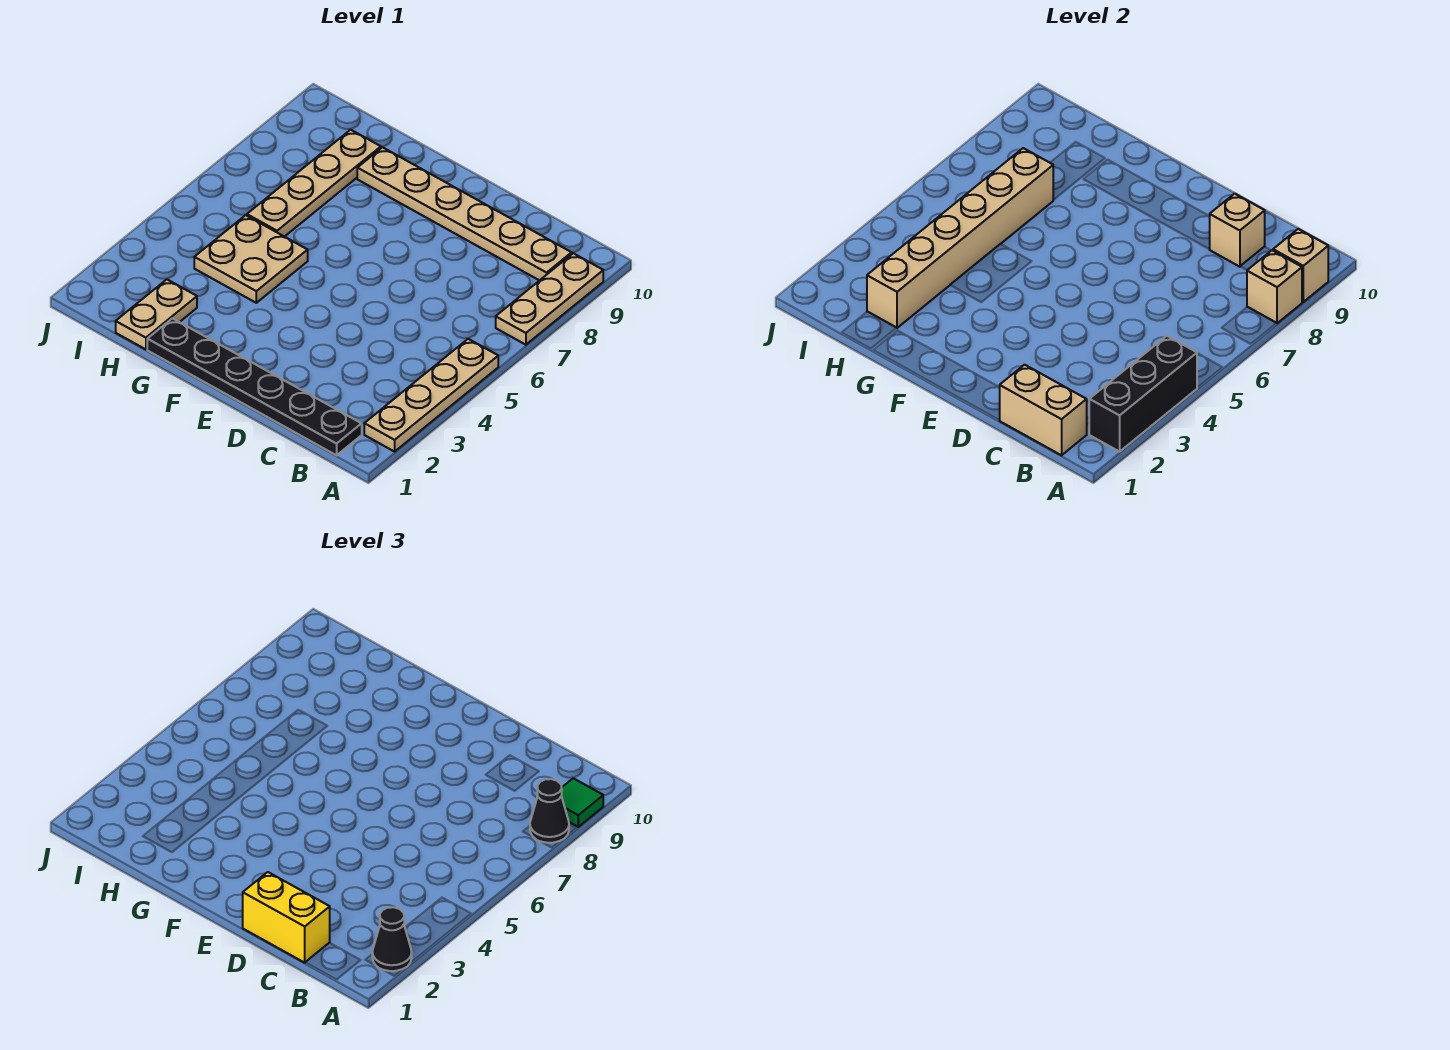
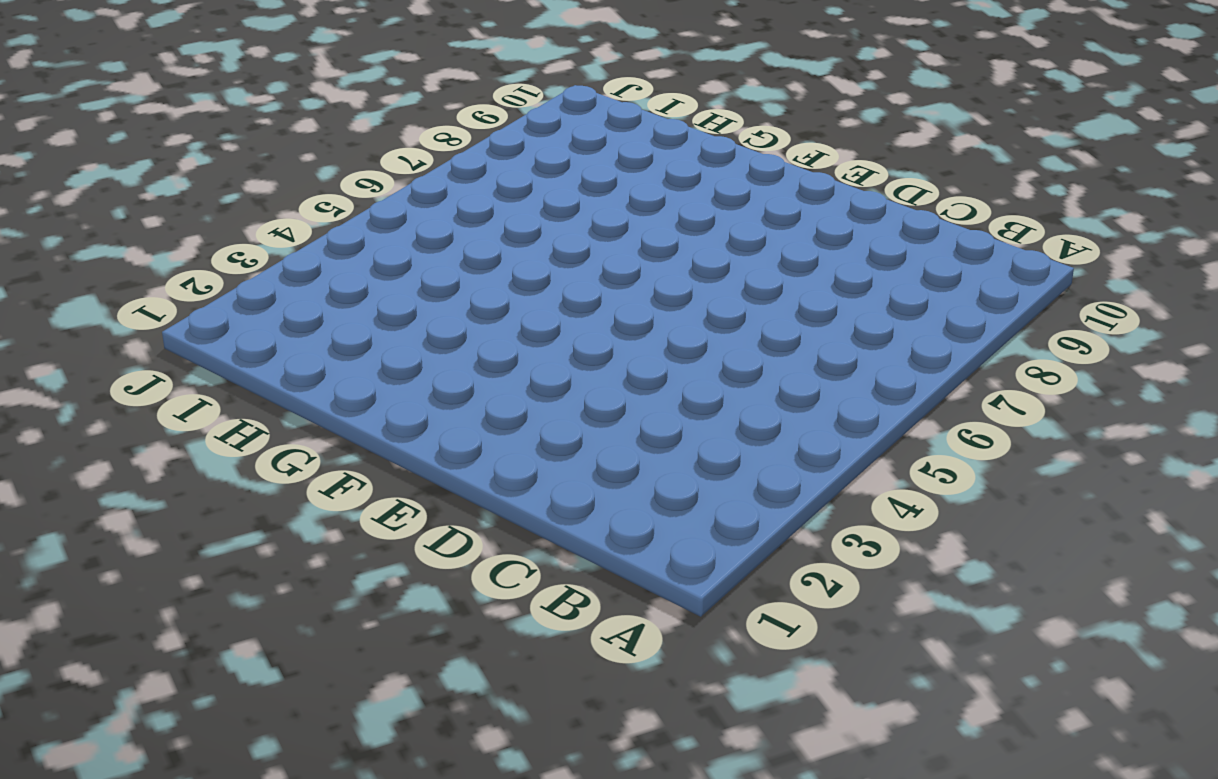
none -> tan plate A2:A5 level 1
none -> tan plate A7:A9 level 1
none -> black plate B1:G1 level 1

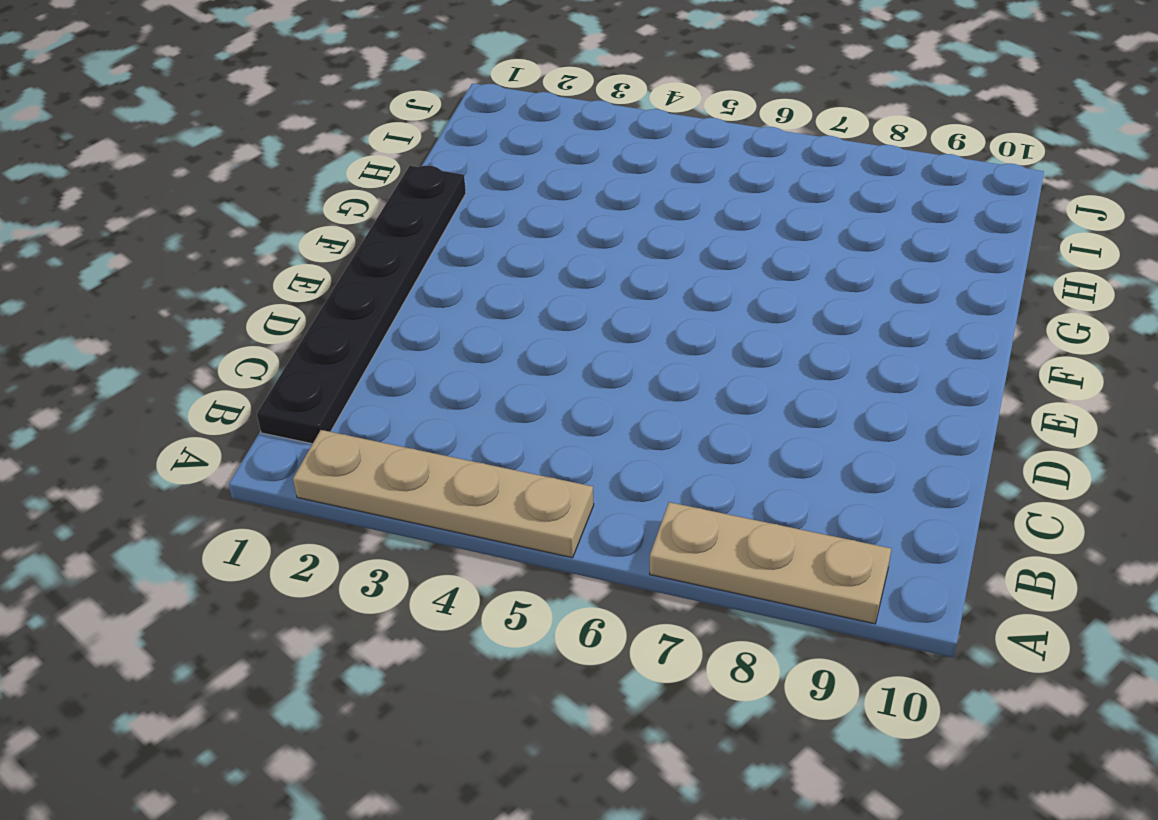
none -> tan plate B9:G9 level 1
none -> tan plate G4:H5 level 1
none -> tan plate H1:H2 level 1

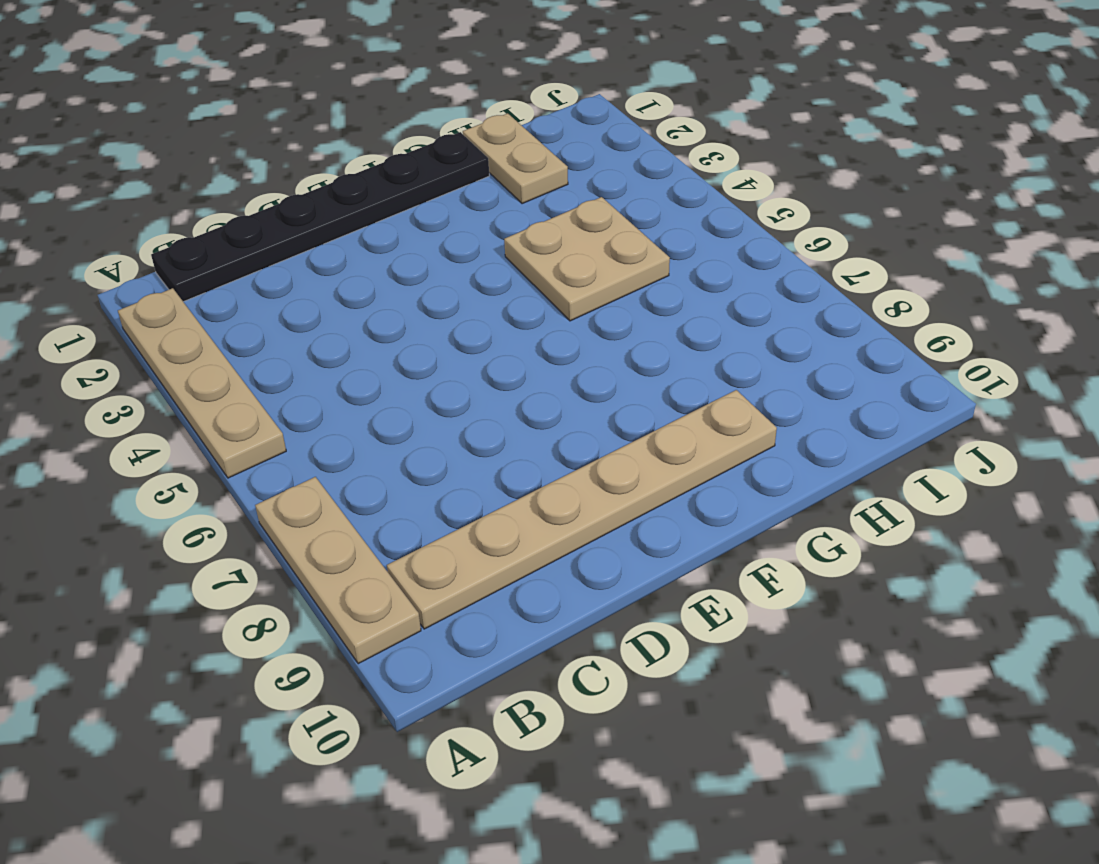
none -> tan plate H6:H9 level 1
none -> black brick A2:A4 level 2
none -> tan brick A8 level 2

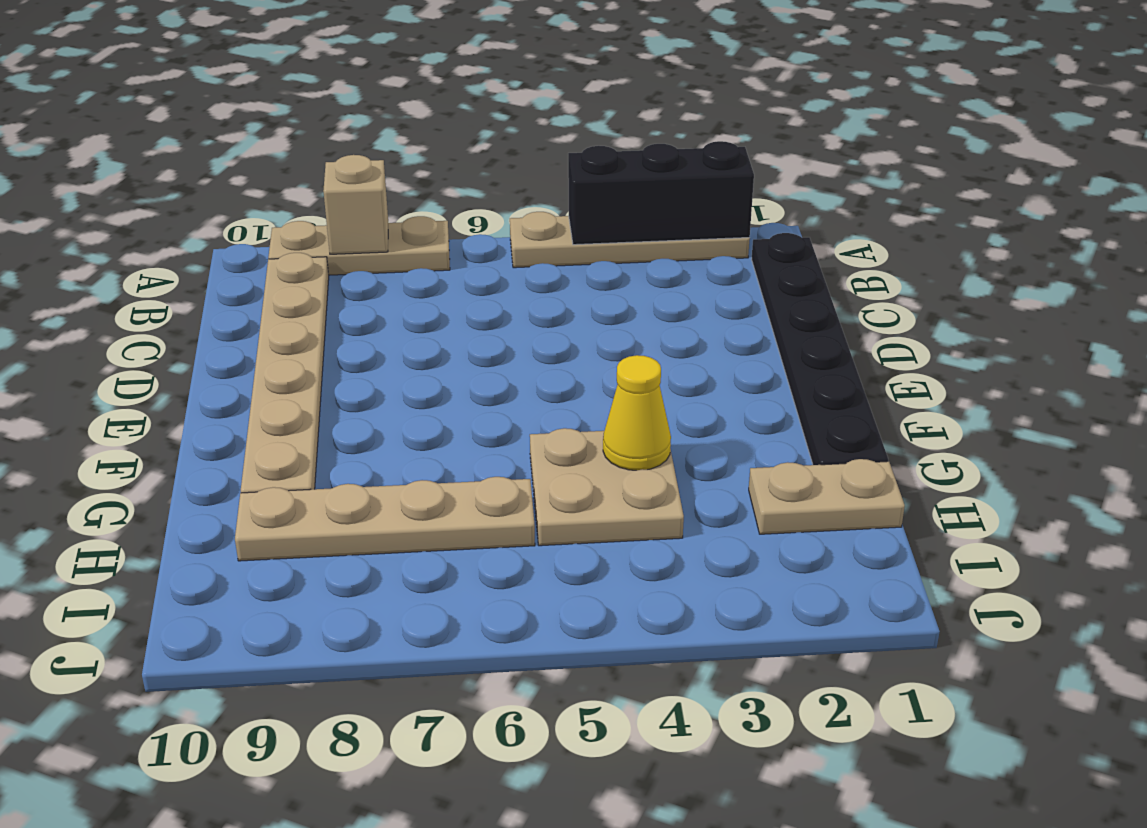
yellow cone G4 level 2 -> none
none -> tan brick A9 level 2
none -> tan brick B1:C1 level 2
none -> tan brick C9 level 2

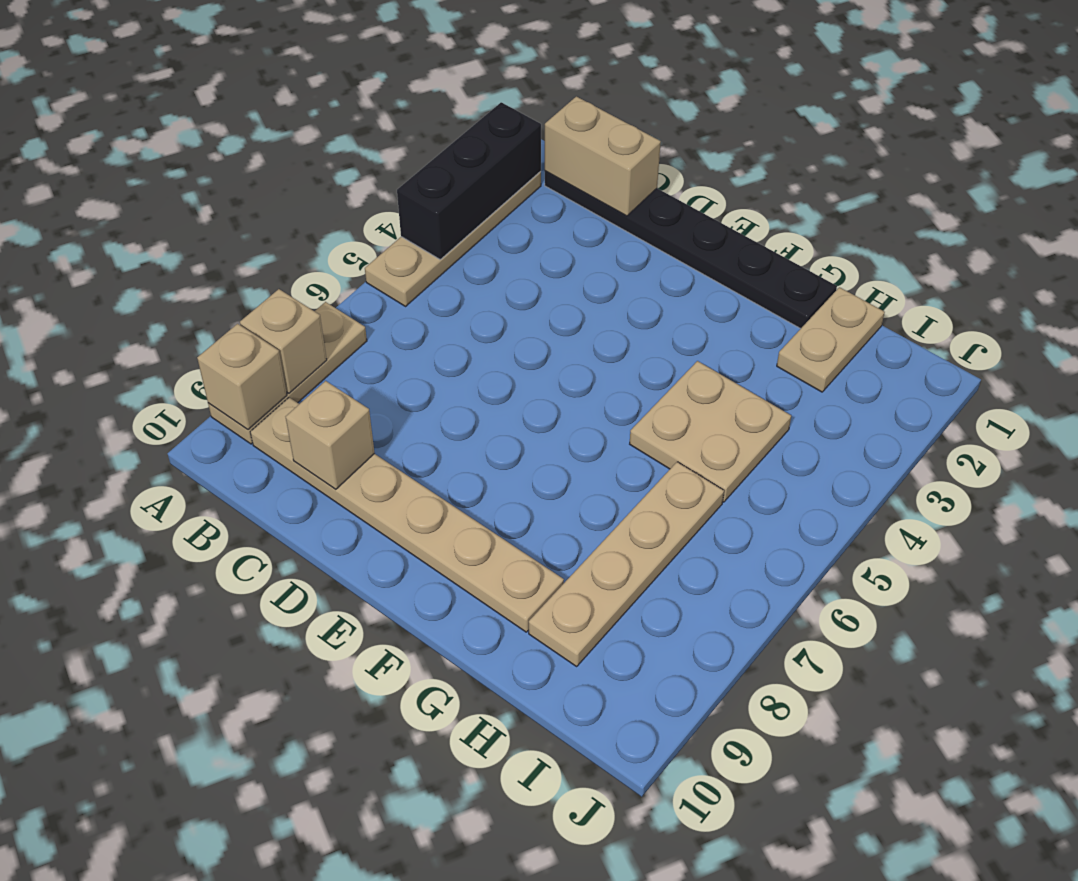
none -> tan brick H2:H7 level 2
none -> black cone A2 level 3
none -> black cone A8 level 3

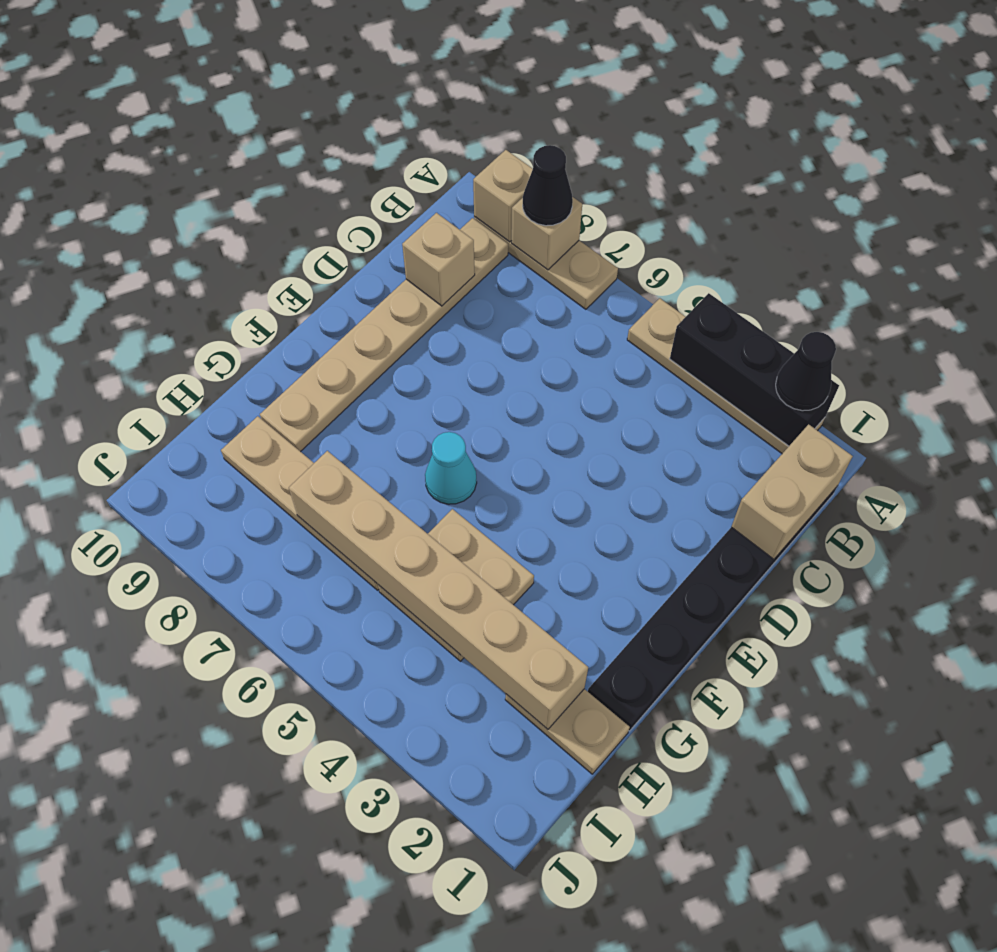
cyan cone F6 level 1 -> none
none -> green tile A9 level 3
none -> yellow brick C1:D1 level 3

